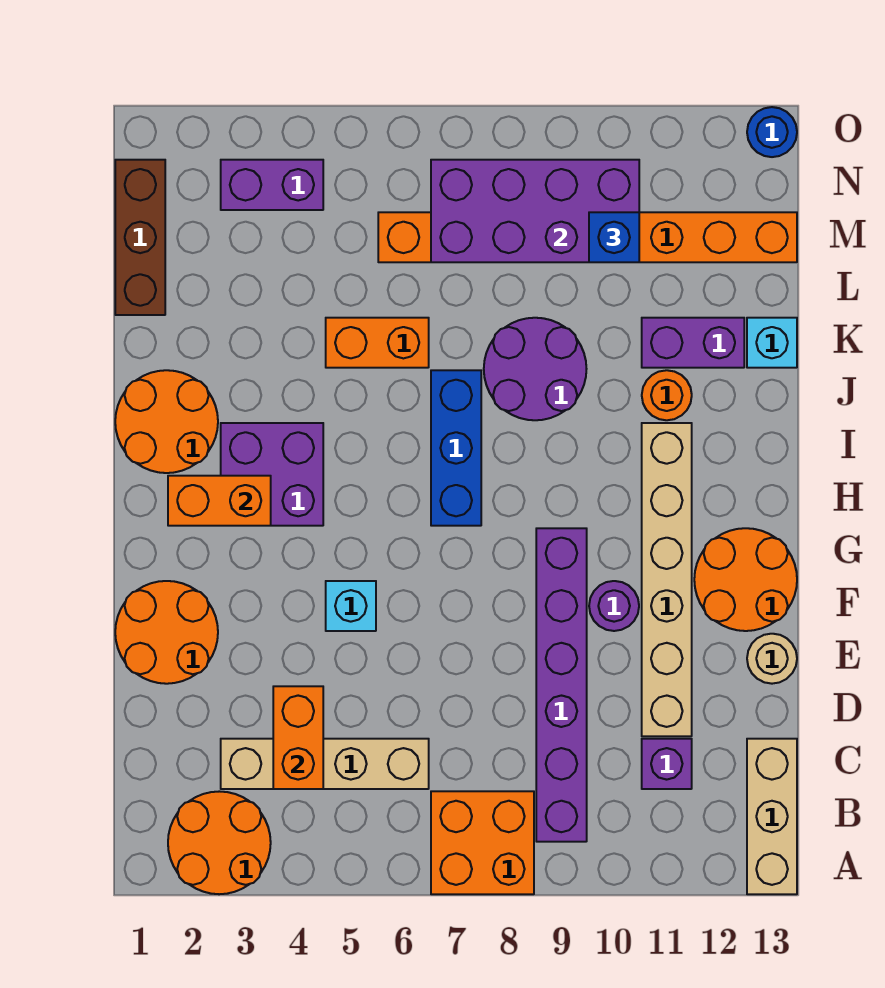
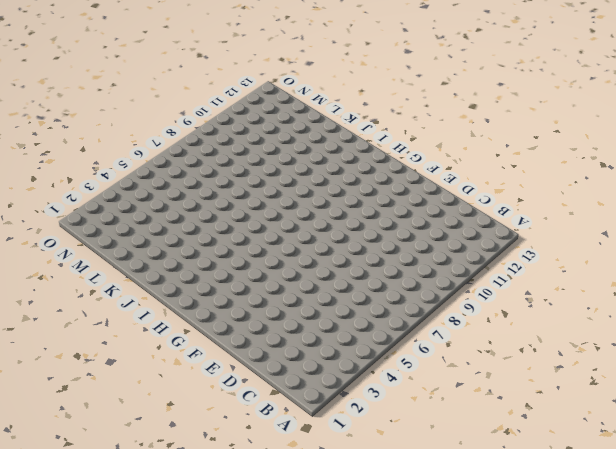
none -> orange round brick A2:B3 level 1
none -> orange brick A7:B8 level 1
none -> tan brick A13:C13 level 1

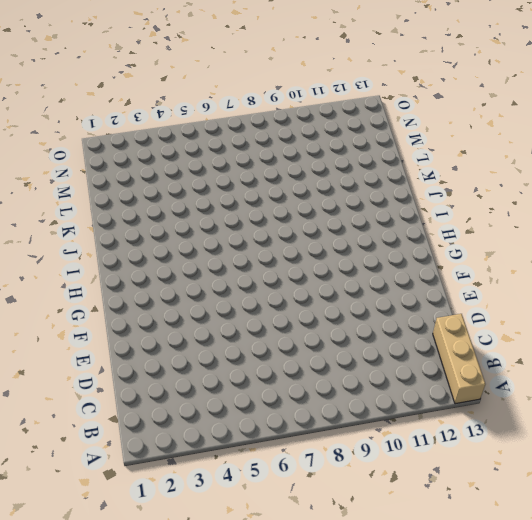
none -> orange round brick A2:B3 level 1
none -> orange brick A7:B8 level 1
none -> purple brick B9:G9 level 1

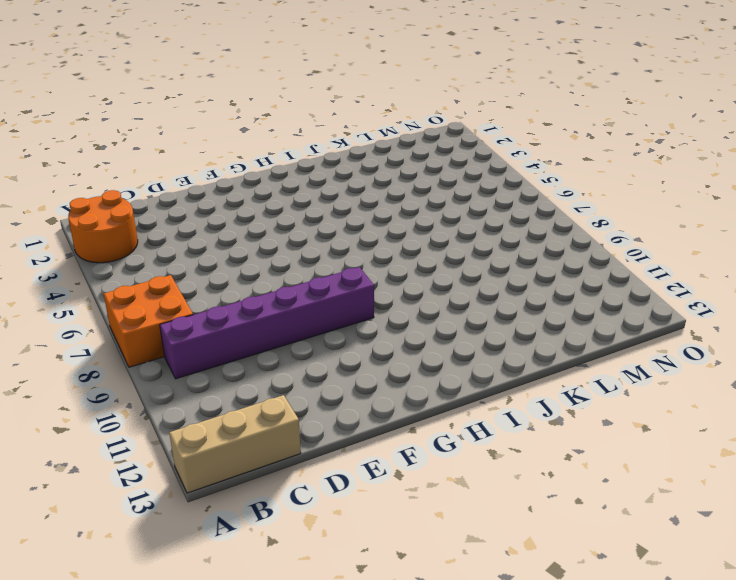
none -> tan brick C3:C6 level 1
none -> purple brick C11 level 1
none -> tan brick D11:I11 level 1

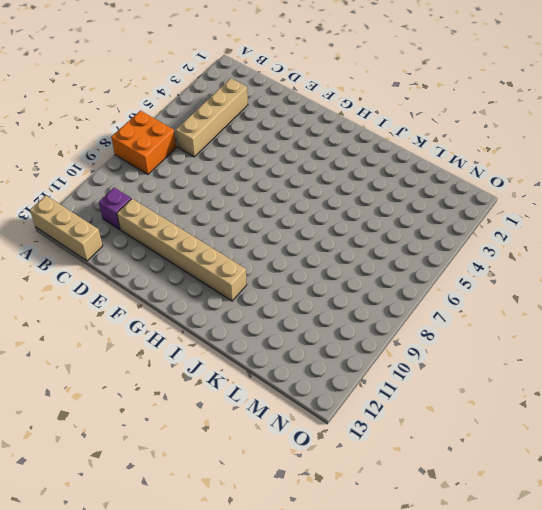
none -> orange round brick A2:B3 level 1
none -> purple brick B9:G9 level 1
none -> orange round brick E1:F2 level 1

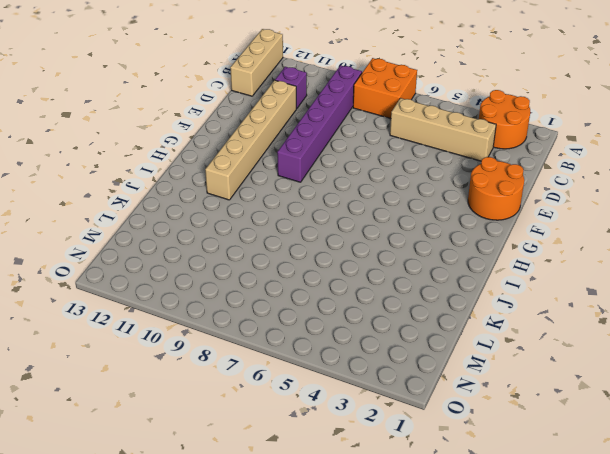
none -> tan round brick E13 level 1
none -> cyan brick F5 level 1
none -> purple round brick F10 level 1

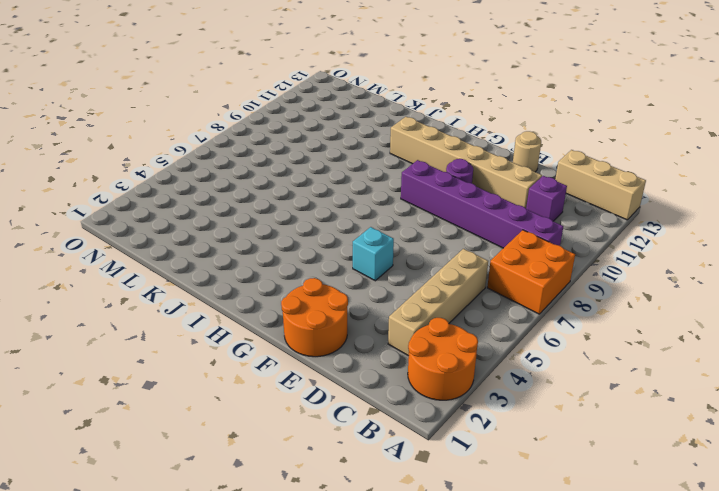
none -> orange round brick F12:G13 level 1
none -> purple brick H3:I4 level 1
none -> blue brick H7:J7 level 1

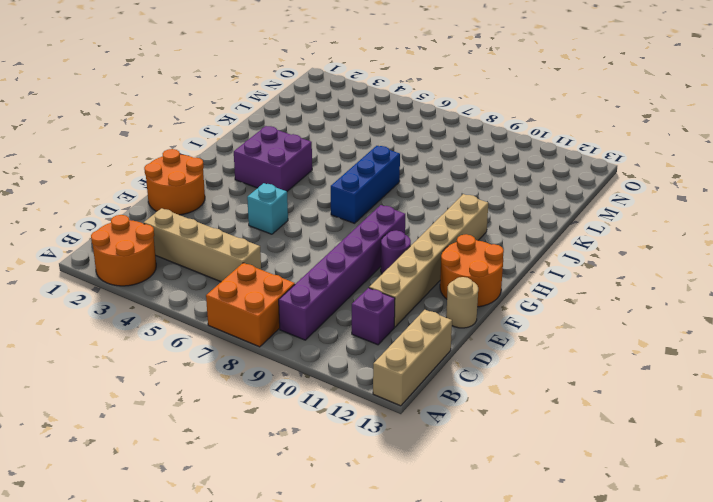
none -> orange round brick I1:J2 level 1
none -> purple round brick J8:K9 level 1
none -> orange round brick J11 level 1

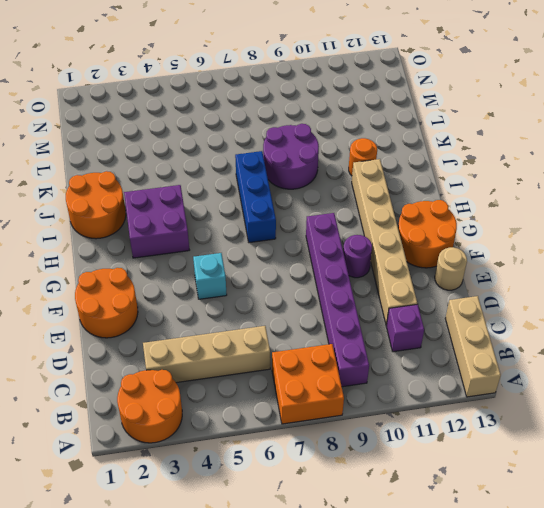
none -> orange brick K5:K6 level 1
none -> purple brick K11:K12 level 1
none -> cyan brick K13 level 1

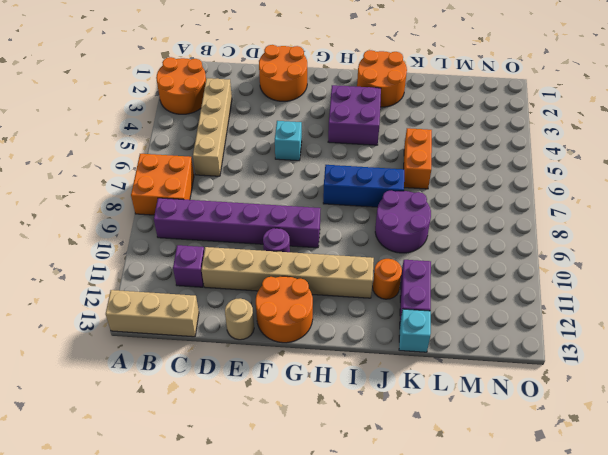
none -> brown brick L1:N1 level 1
none -> orange brick M6:M13 level 1
none -> purple brick N3:N4 level 1

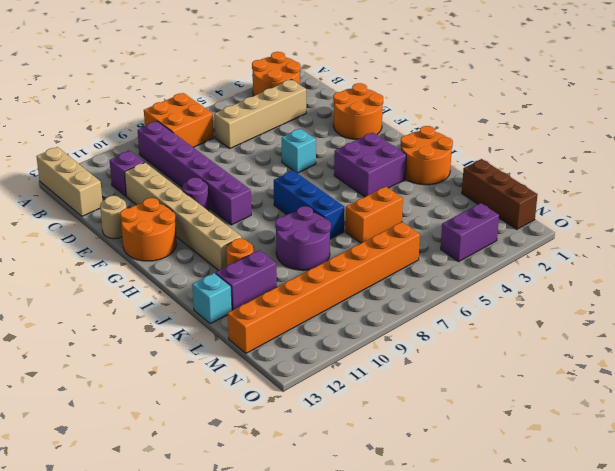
none -> blue round brick O13 level 1
none -> orange brick C4:D4 level 2
none -> orange brick H2:H3 level 2

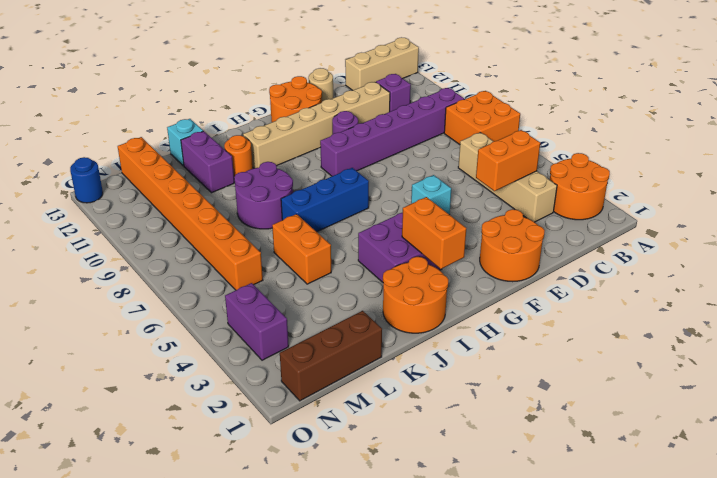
none -> purple brick M7:N10 level 2
none -> blue brick M10 level 3

